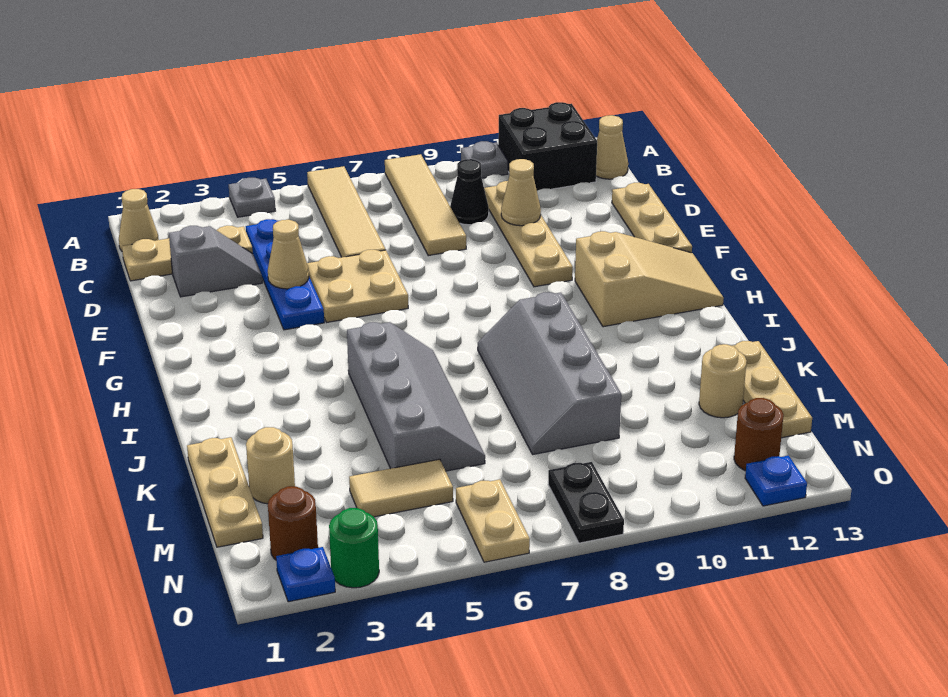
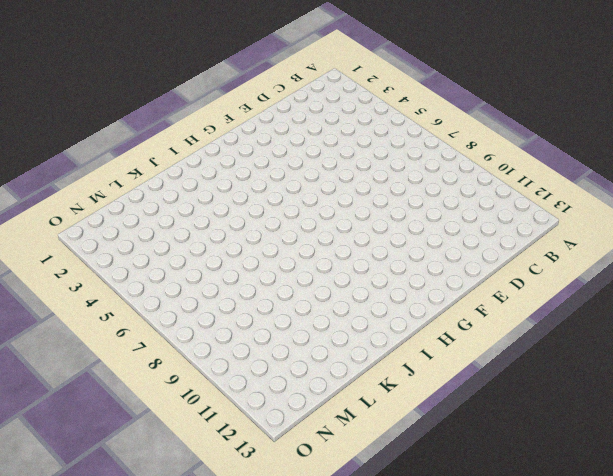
none -> grey plate A4 level 1
none -> tan tile A6:D6 level 1
none -> tan tile A8:D8 level 1
none -> grey plate A10 level 1

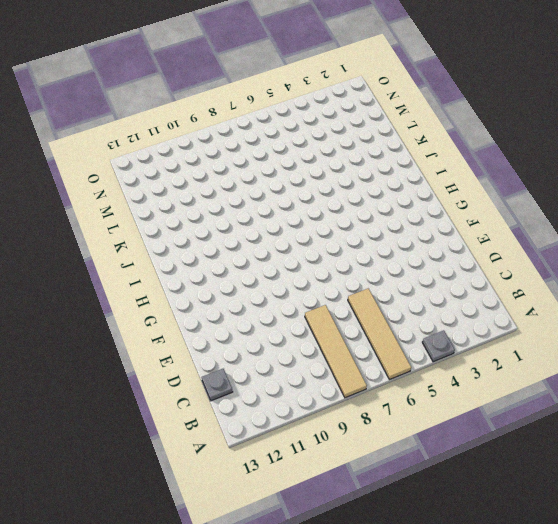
grey plate C13 level 1 -> grey plate A10 level 1
none -> black brick A11:B12 level 1
none -> tan cone B1 level 1
none -> tan cone B13 level 1
none -> tan plate C1:C3 level 1

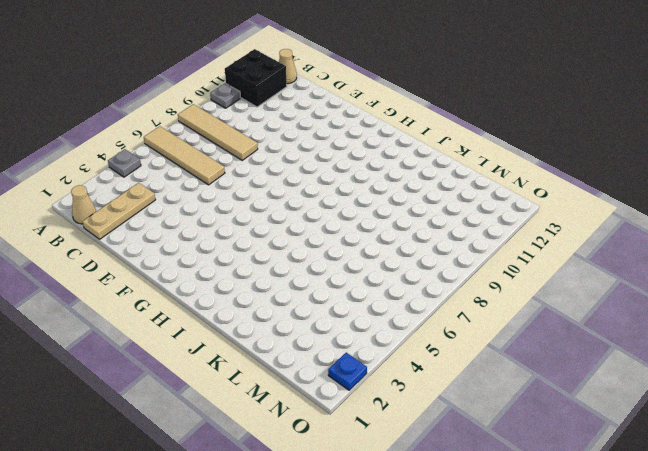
none -> blue plate C4:F4 level 1
none -> black cone C9 level 1
none -> tan plate C10:F10 level 1
none -> grey slope D2:D3 level 1 top 2

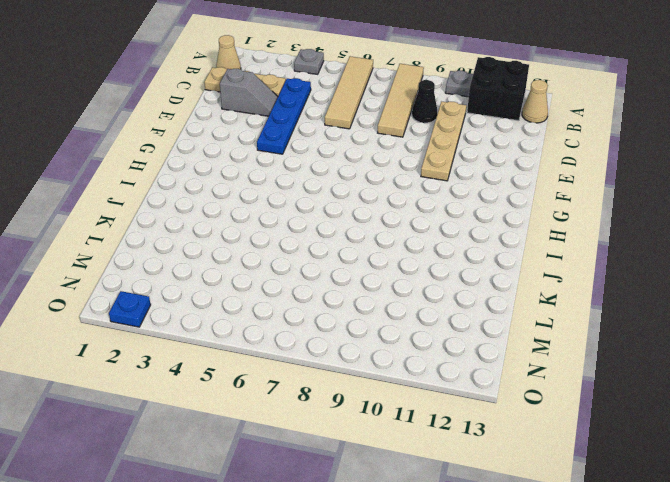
none -> tan plate D13:F13 level 1
none -> tan plate E5:F6 level 1
none -> tan slope G11:H13 level 1 top 11
none -> grey slope I5:L6 level 1 top 5

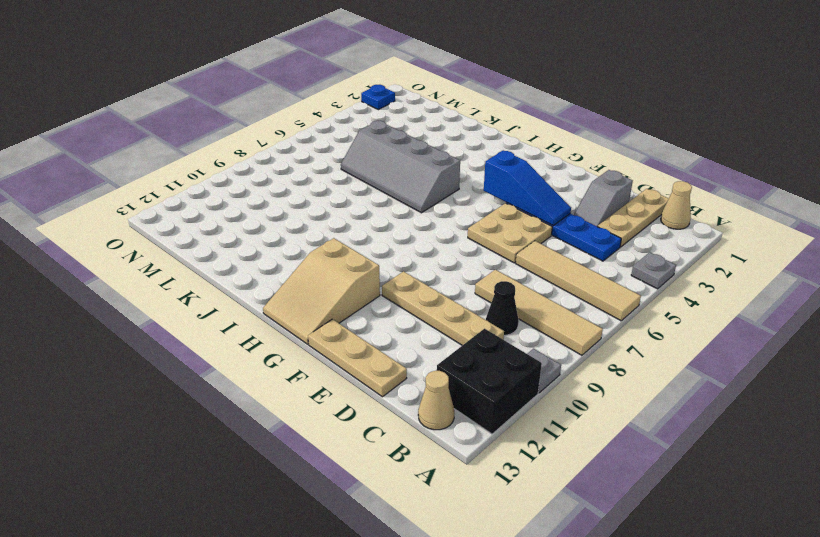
blue slope E4:G4 level 2 top G -> tan cone E4 level 2
none -> grey slope I8:L9 level 1 top 9
none -> tan plate K1:M1 level 1
none -> tan plate K13:M13 level 1
none -> tan round brick L2 level 1

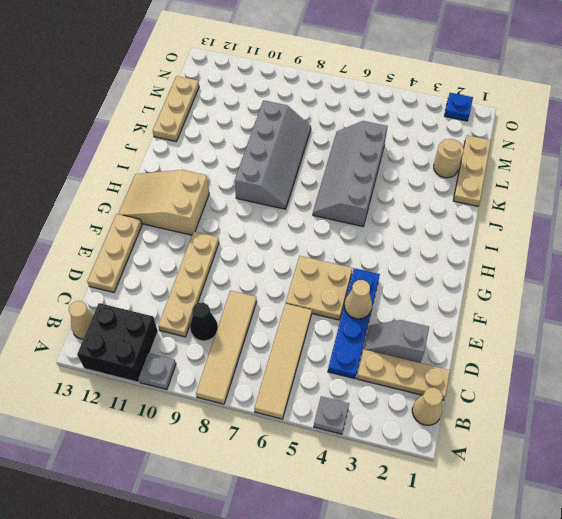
none -> tan round brick L12 level 1
none -> tan tile M4:M5 level 1
none -> brown round brick N2 level 1
none -> tan plate N6:O6 level 1

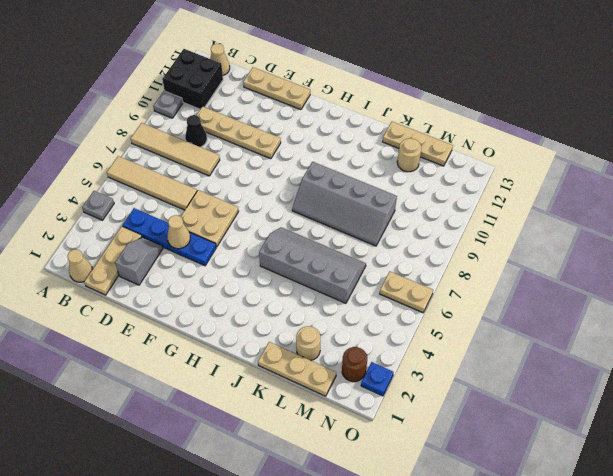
none -> tan slope G11:H13 level 1 top 11
none -> tan tile M4:M5 level 1
none -> black plate N8:O8 level 1
none -> brown round brick N12 level 1

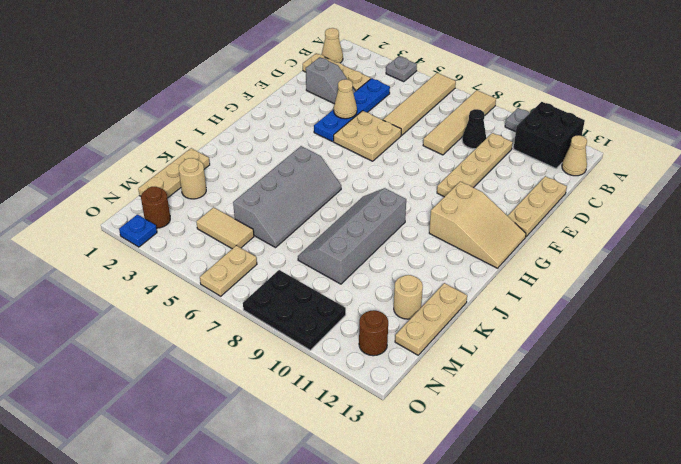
black plate N8:O10 level 1 -> black plate N8:O8 level 1
none -> green round brick O3 level 1
none -> blue plate O12 level 1
none -> tan cone D10 level 2

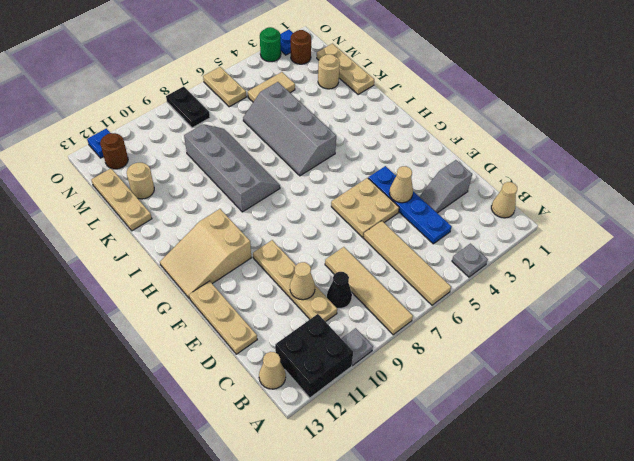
none -> tan plate C1:C3 level 1

